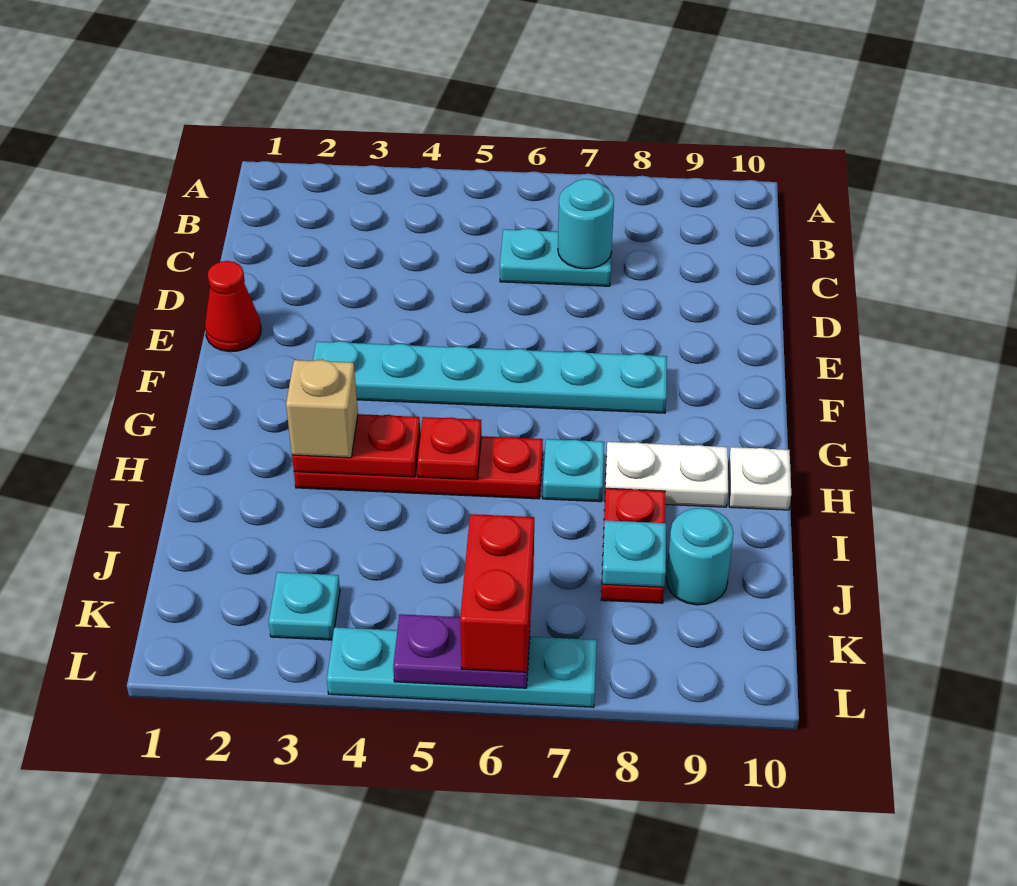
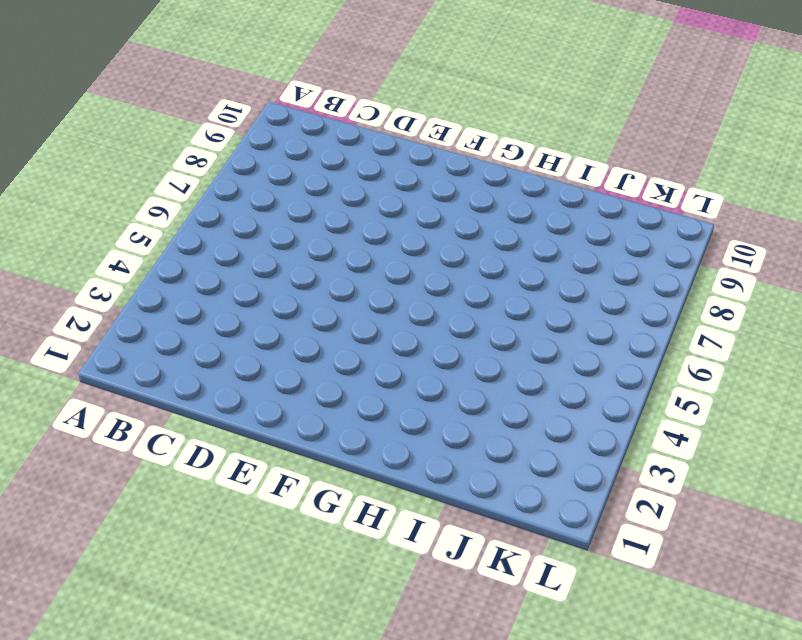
none -> cyan plate C6:C7 level 1
none -> red cone E1 level 1
none -> cyan plate F3:F8 level 1

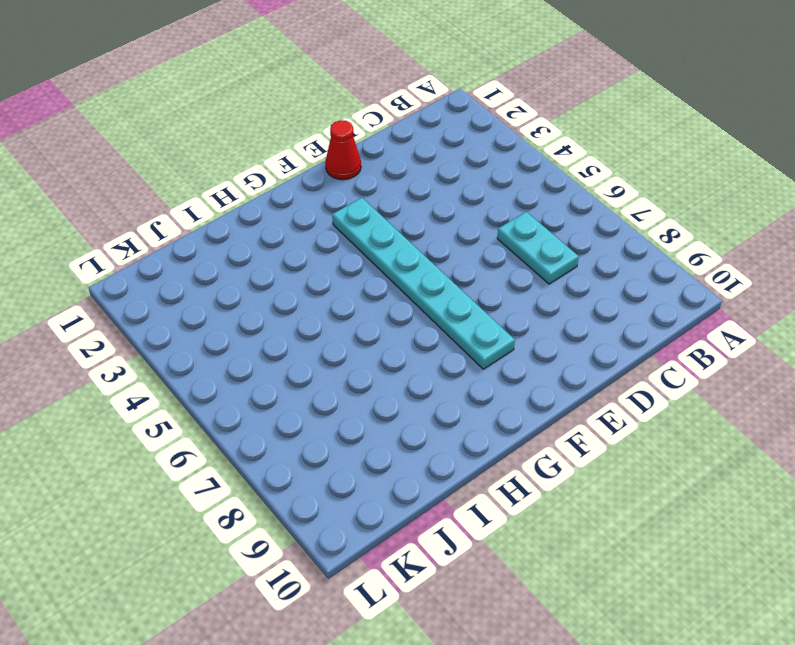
none -> red plate H3:H6 level 1
none -> cyan plate H7 level 1
none -> white plate H8:H9 level 1

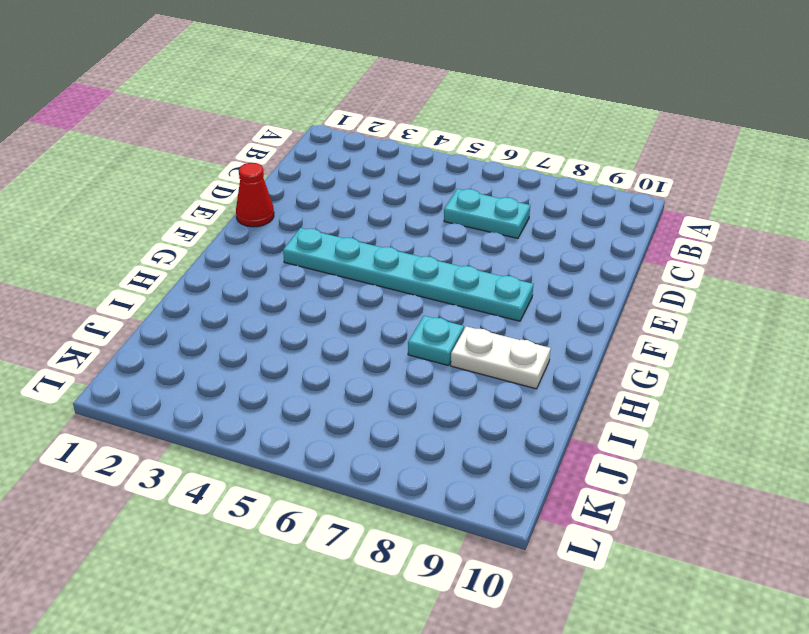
none -> red plate H3:H6 level 1
none -> white plate H10 level 1
none -> red plate I8:J8 level 1

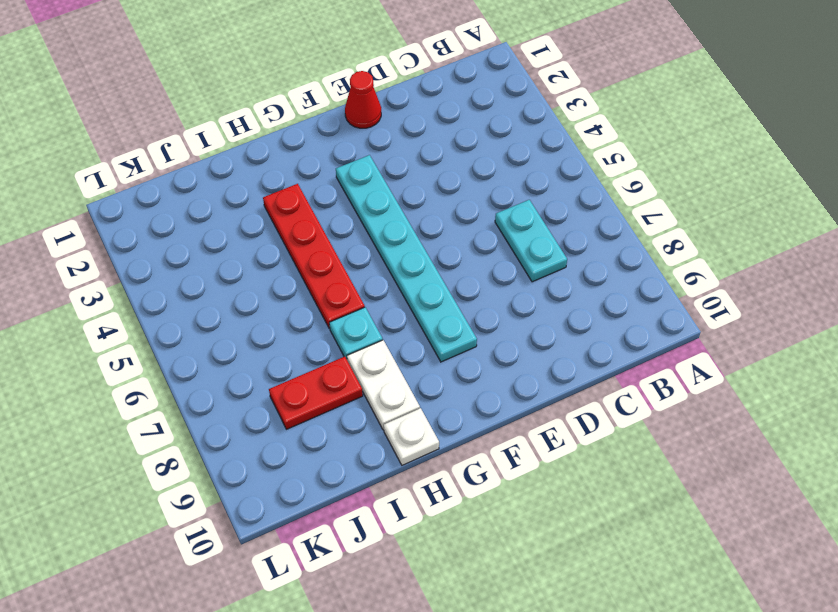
none -> cyan round brick J9 level 1
none -> cyan plate K3 level 1
none -> cyan plate L4:L7 level 1

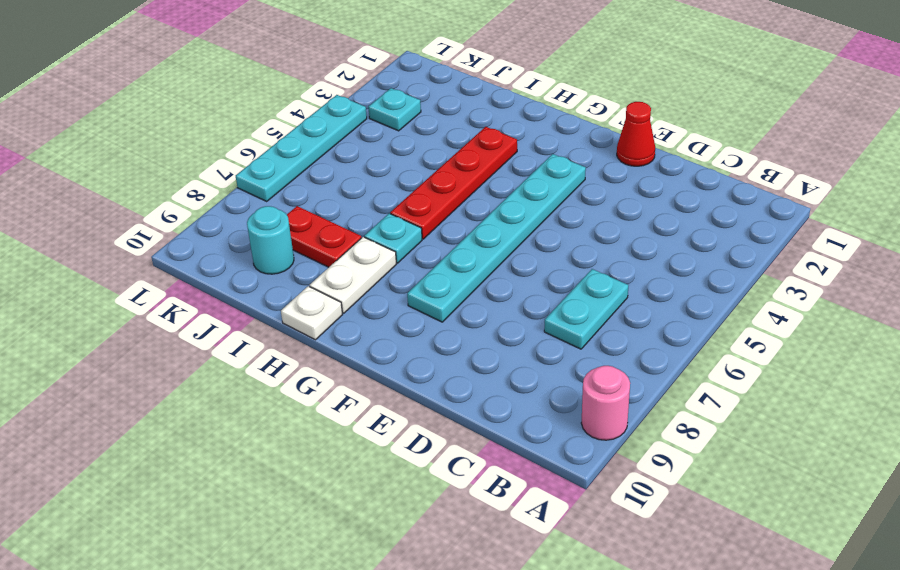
pink round brick A9 level 1 -> none
none -> cyan round brick C7 level 2
none -> red plate H3:H4 level 2
none -> red plate H5 level 2

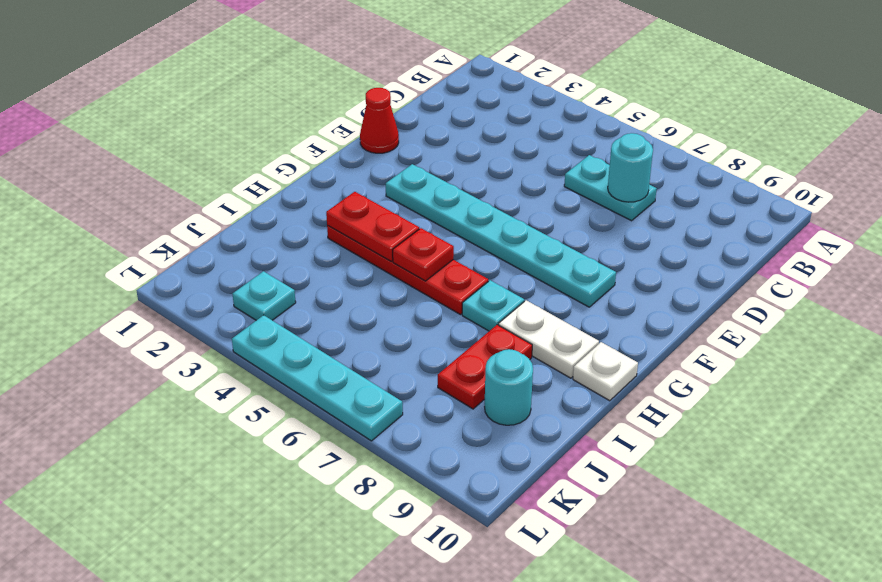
none -> cyan plate J8 level 2
none -> purple plate L5:L6 level 2
none -> tan brick H3 level 3

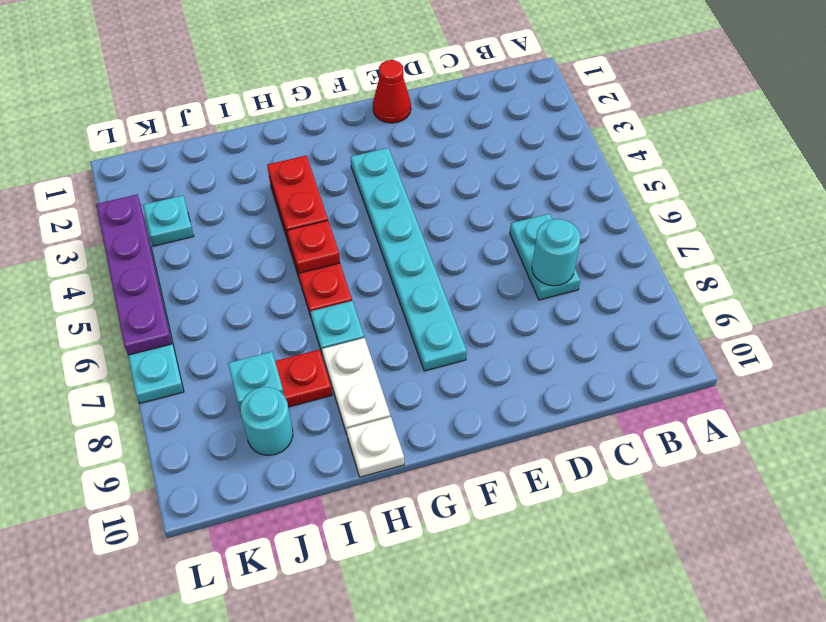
purple plate L3:L6 level 2 -> purple plate L5:L6 level 2
none -> tan brick H3 level 3
none -> red brick K6:L6 level 3

